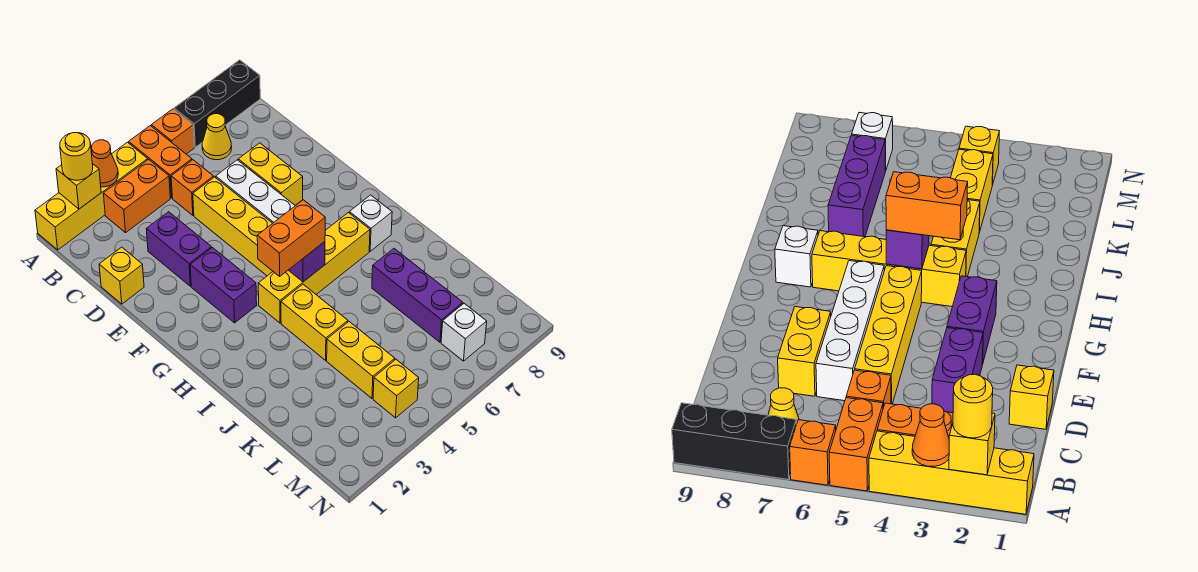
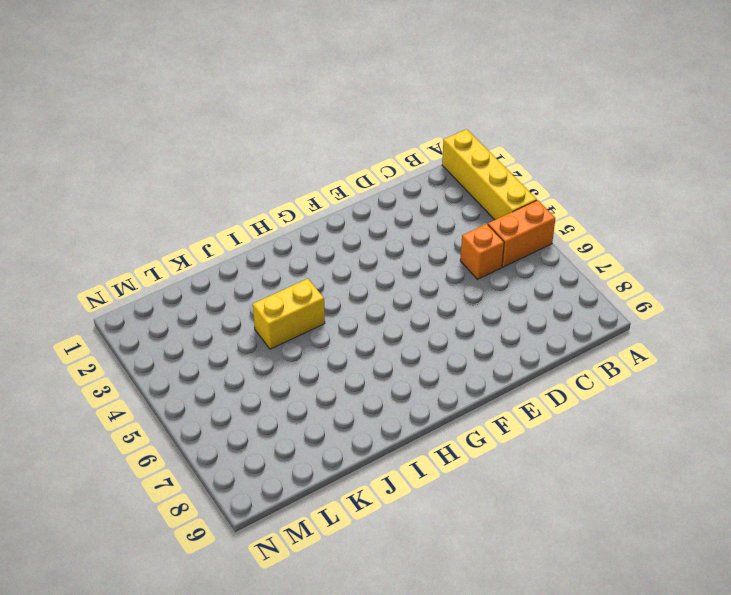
none -> orange brick A6 level 1
none -> black brick A7:A9 level 1
none -> orange brick B3:B4 level 1

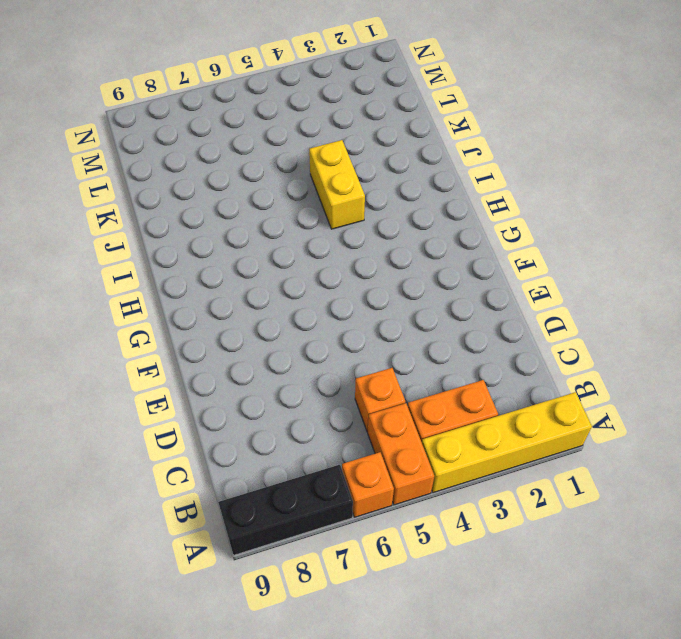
none -> yellow cone B7 level 1
none -> yellow brick D1 level 1
none -> purple brick D3:E3 level 1

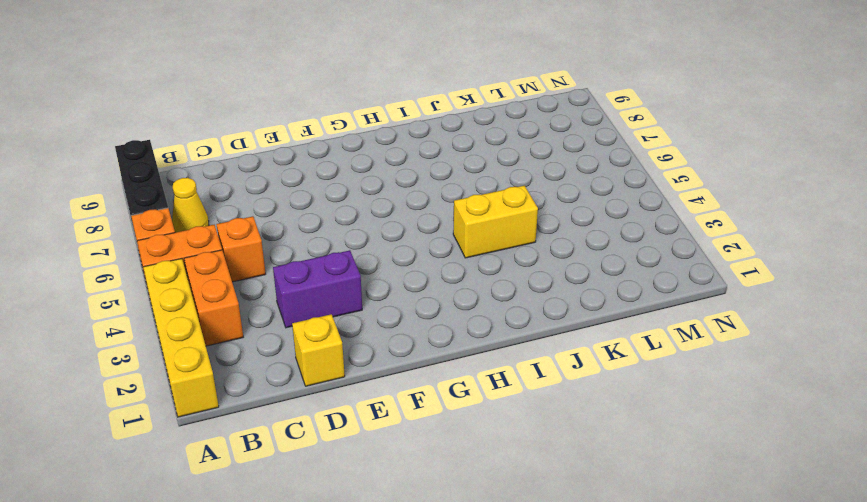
none -> yellow brick D5:G5 level 1
none -> white brick D6:G6 level 1
none -> yellow brick D7:E7 level 1

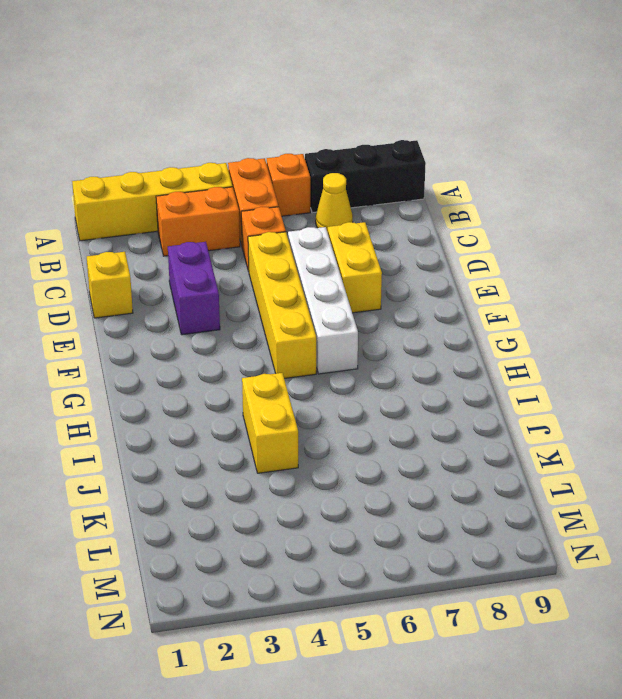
none -> purple brick F3:G3 level 1
none -> yellow brick H4:H7 level 1
none -> white brick H8 level 1

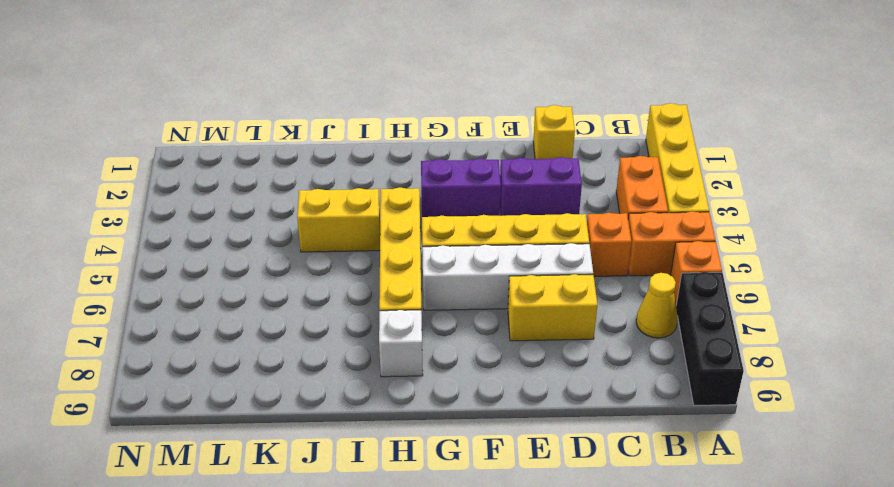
none -> purple brick J7:L7 level 1
none -> yellow brick K4:L4 level 1
none -> yellow brick M4 level 1

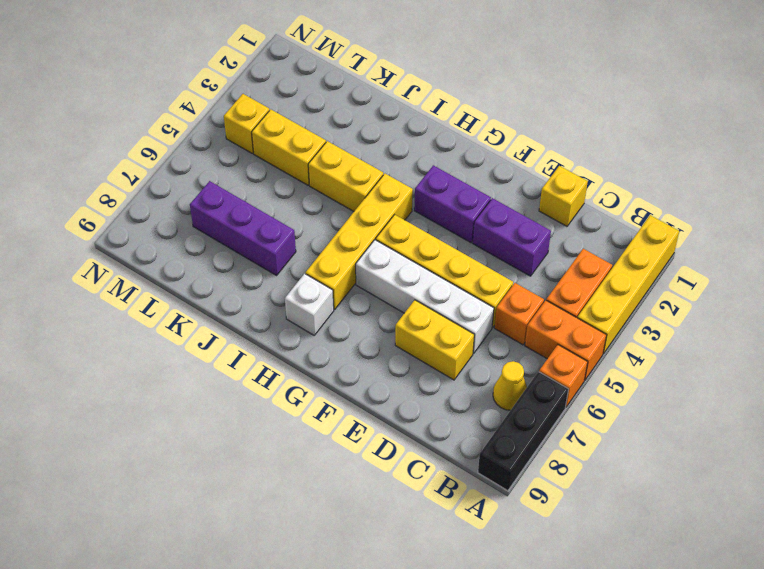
none -> white brick M7 level 1
none -> yellow brick A2 level 2
none -> orange cone A3 level 2

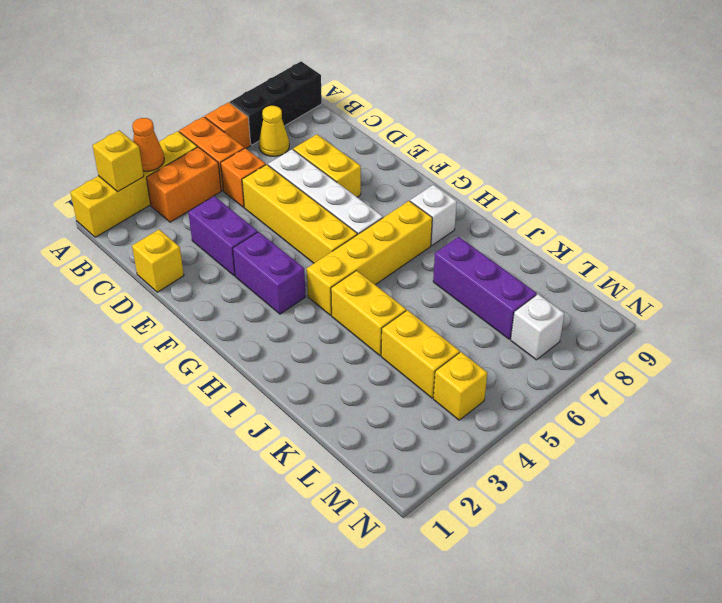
none -> purple brick H5 level 2
none -> yellow round brick A2 level 3
none -> orange brick H4:H5 level 3

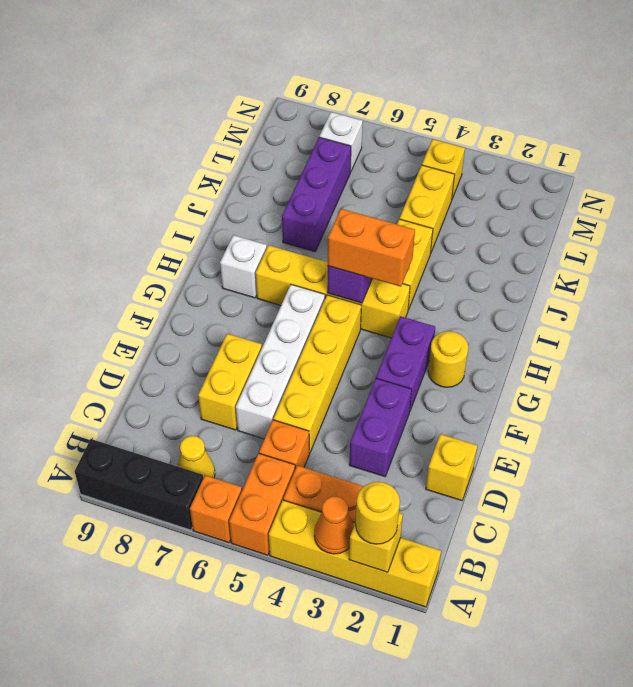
yellow round brick G2 level 1 -> none

